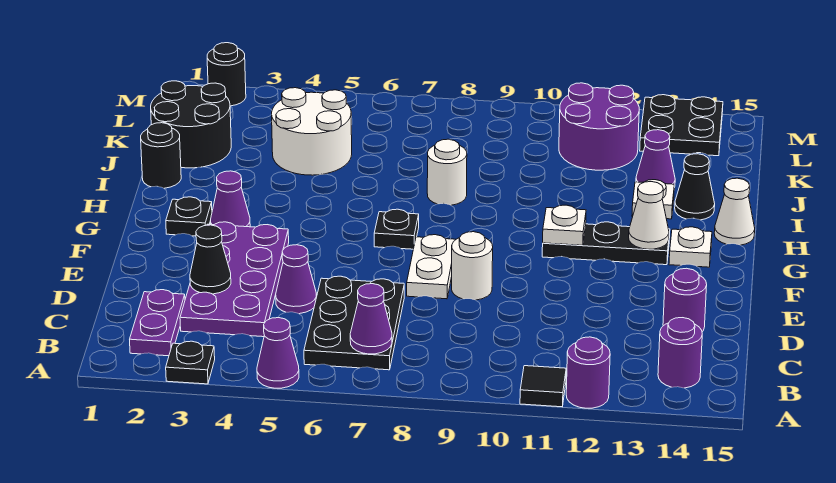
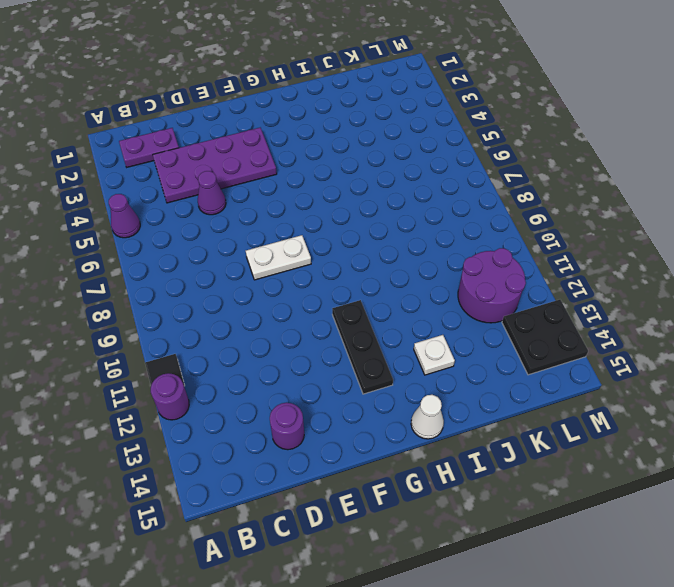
none -> black plate A3 level 1
none -> black plate B6:D7 level 1
none -> purple round brick B14 level 1
none -> white round brick E9 level 1

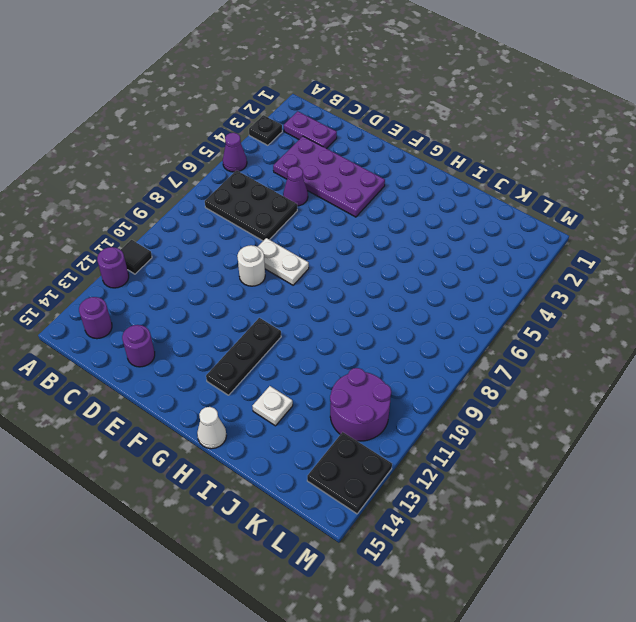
none -> black plate G2 level 1
none -> purple cone G3 level 1
none -> black plate G7 level 1
none -> white plate G14 level 1

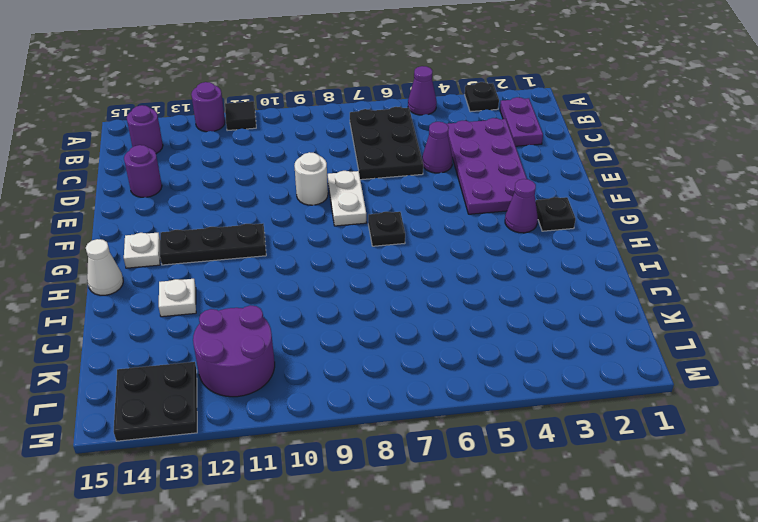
none -> black round brick I1 level 1
none -> white round brick I8 level 1
none -> black cone I14 level 1
none -> black round brick J1:K2 level 1

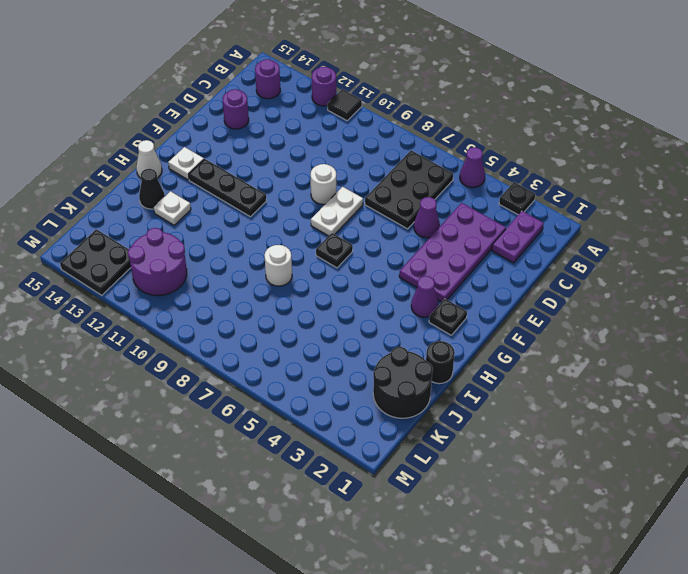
none -> white round brick J4:K5 level 1
none -> purple cone J13 level 1
none -> black round brick M2 level 1
none -> purple cone B7 level 2

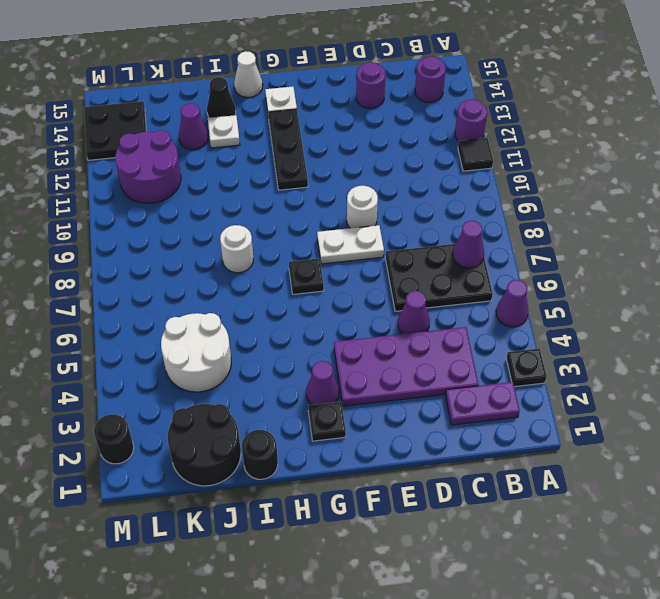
none -> black cone D3 level 2
none -> white plate G11 level 2
none -> white cone G13 level 2

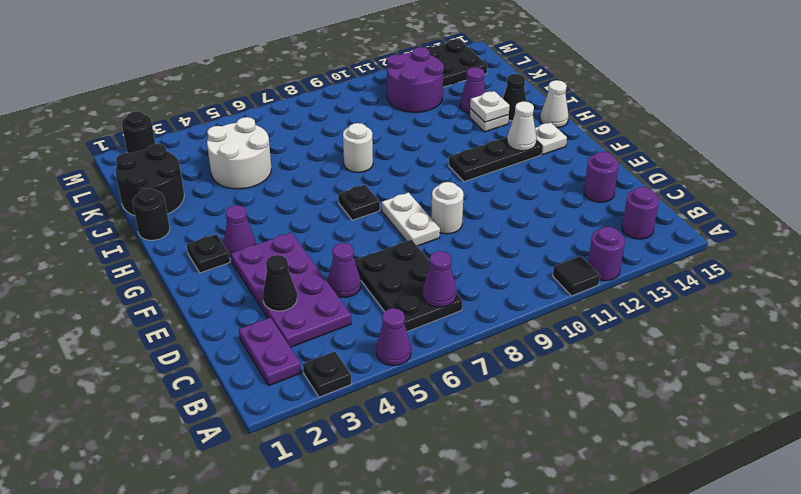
white plate I13 level 2 -> white plate G11 level 2

